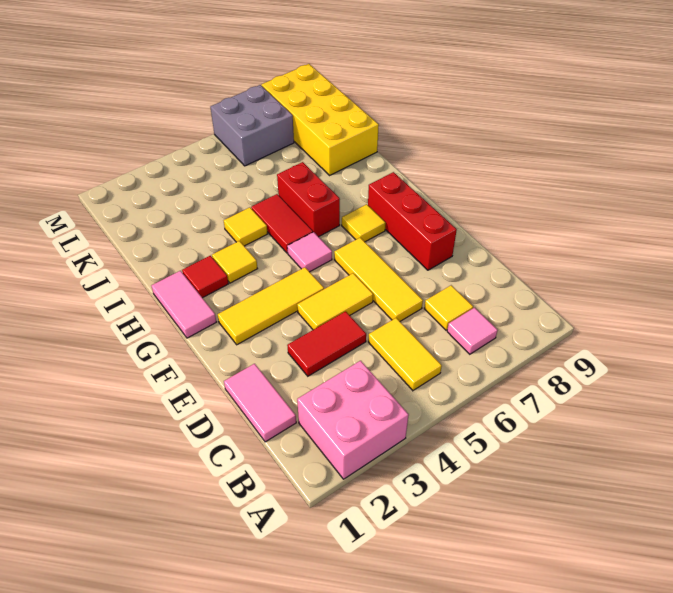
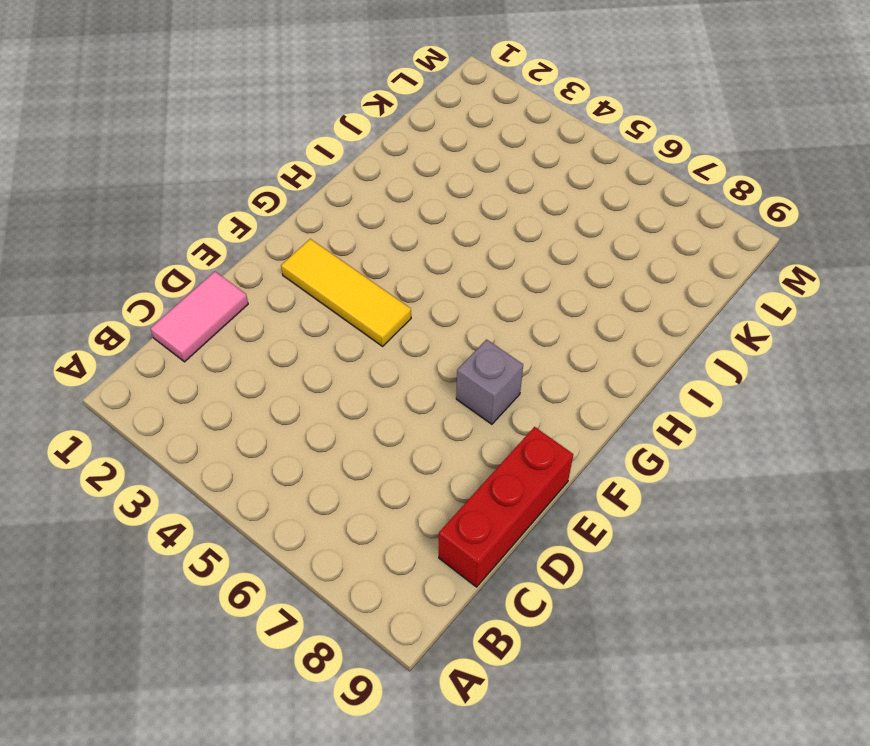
red brick C9:E9 level 1 -> red brick E8:G8 level 1
grey brick F7 level 1 -> none
none -> pink brick A2:B3 level 1
none -> yellow tile B5:C5 level 1
none -> pink tile B7 level 1

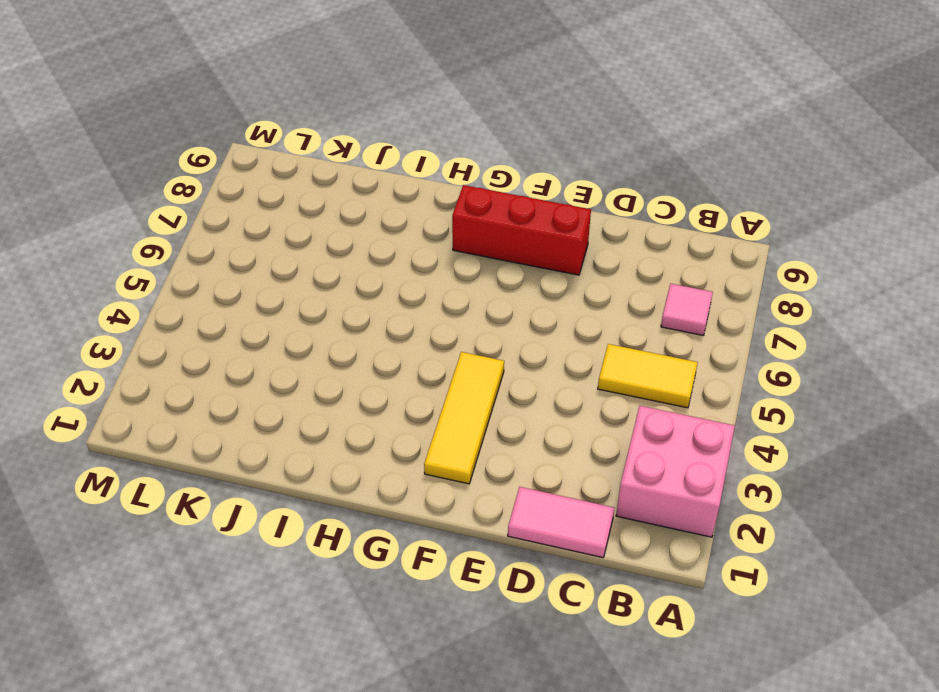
none -> yellow tile C7 level 1
none -> red tile D3:D4 level 1
none -> yellow tile D6:F6 level 1

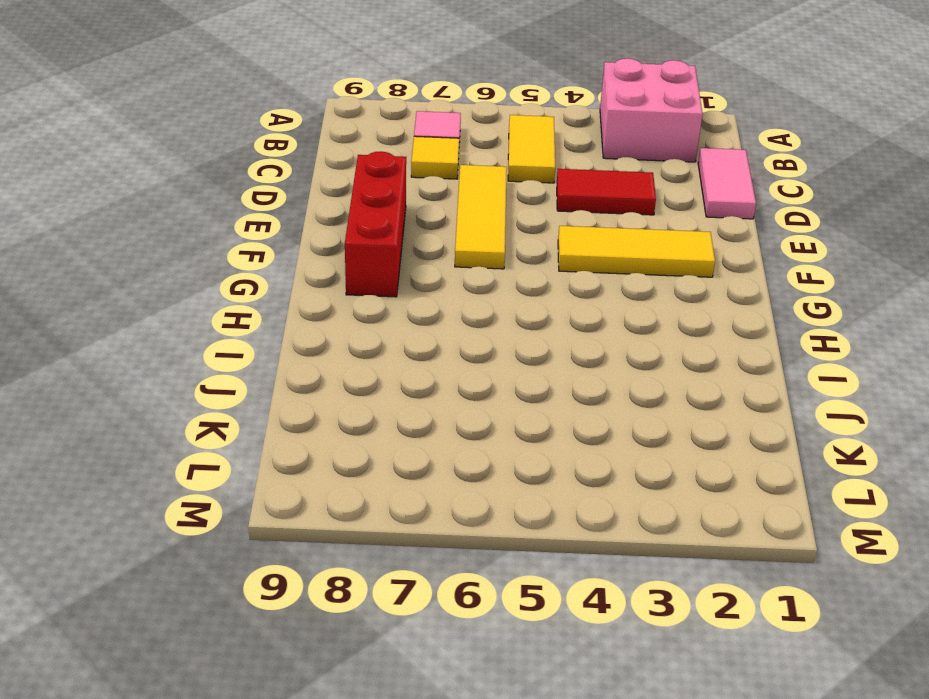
none -> yellow tile E4:E5 level 1
none -> pink tile G1:H1 level 1
none -> pink tile G5 level 1

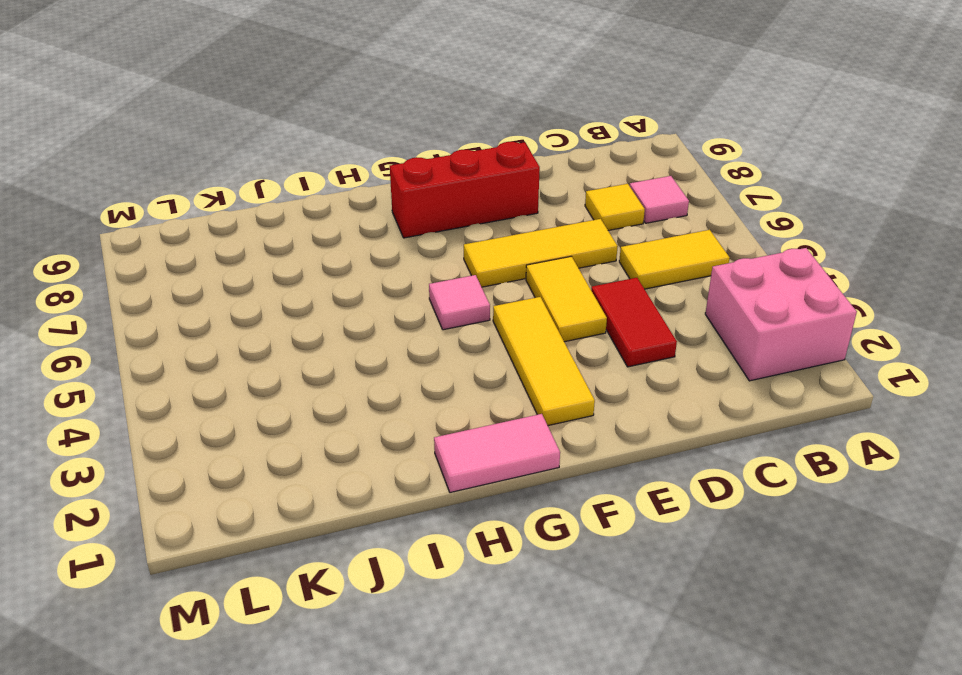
none -> pink tile C1:D1 level 1
none -> yellow tile G7 level 1
none -> red tile H2 level 1

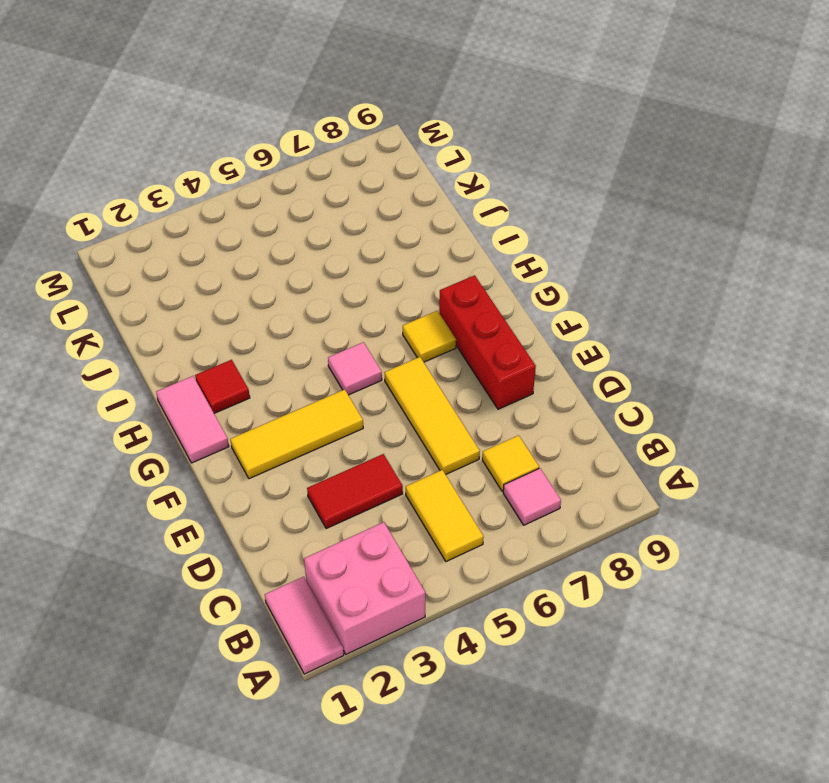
pink tile A1:B1 level 1 -> pink tile C1:D1 level 1
none -> yellow tile E4:E5 level 1
none -> yellow tile H3 level 1
none -> red tile H5:I5 level 1

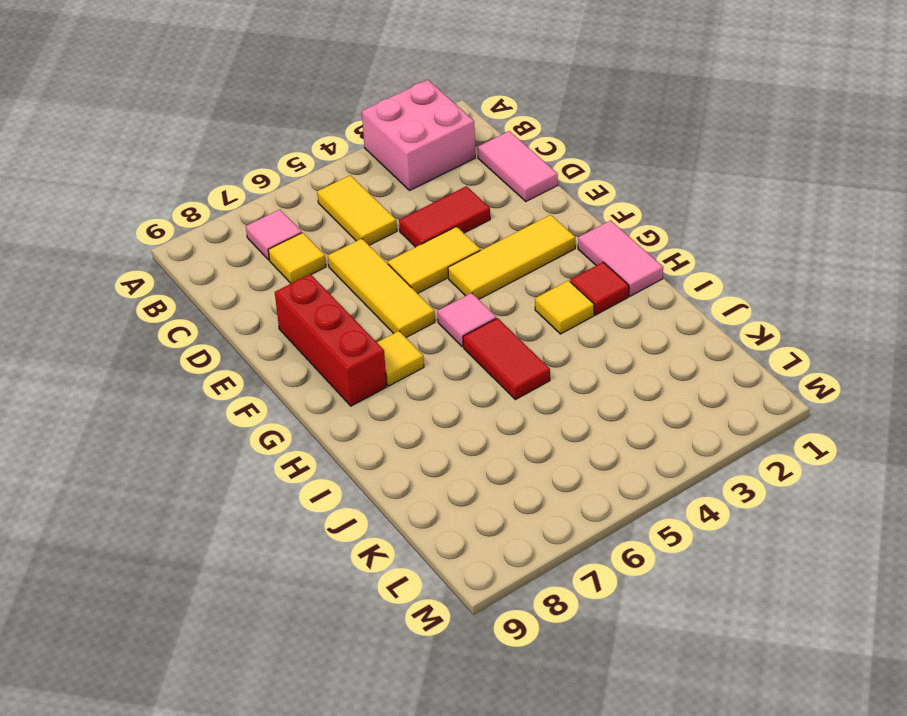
none -> red brick H6:I6 level 1
none -> yellow tile I4 level 1
none -> yellow brick J8:M9 level 1

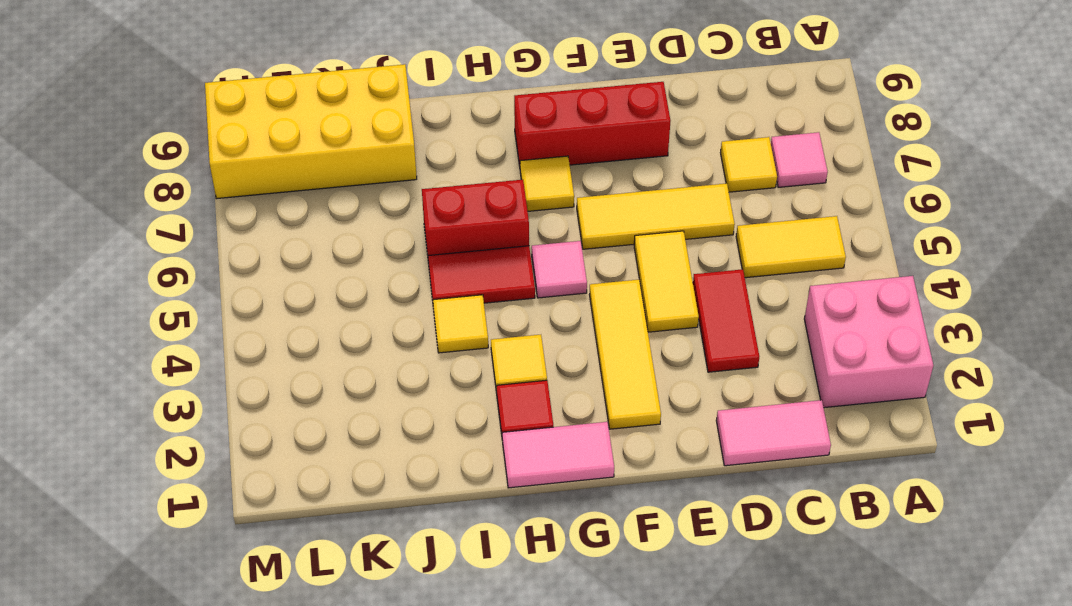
none -> grey brick L6:M7 level 1

